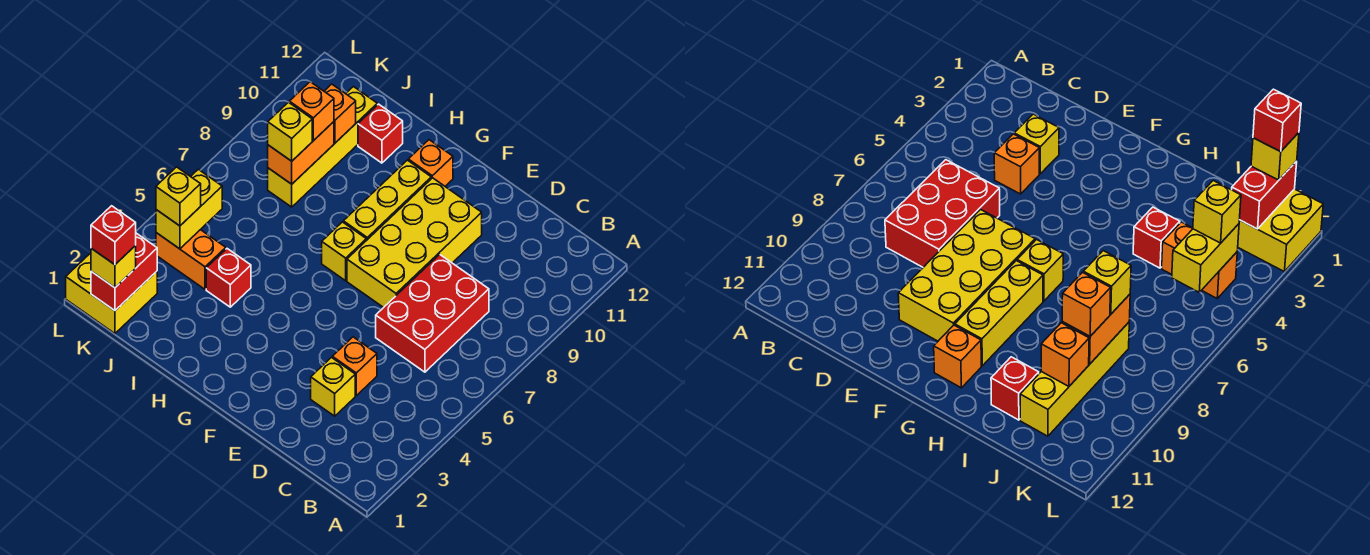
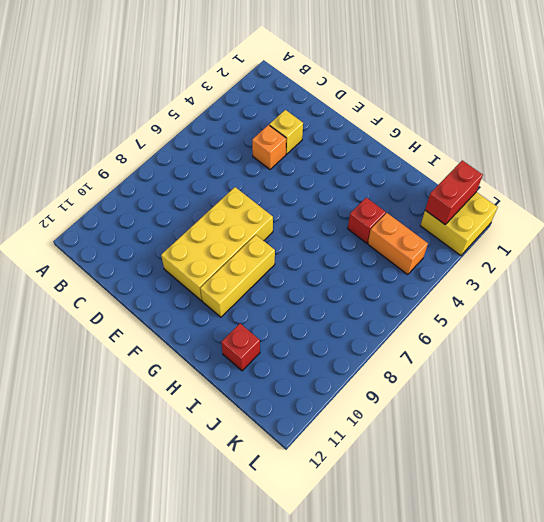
none -> red brick C6:D8 level 1
none -> yellow brick G7 level 1
none -> orange brick G11 level 1

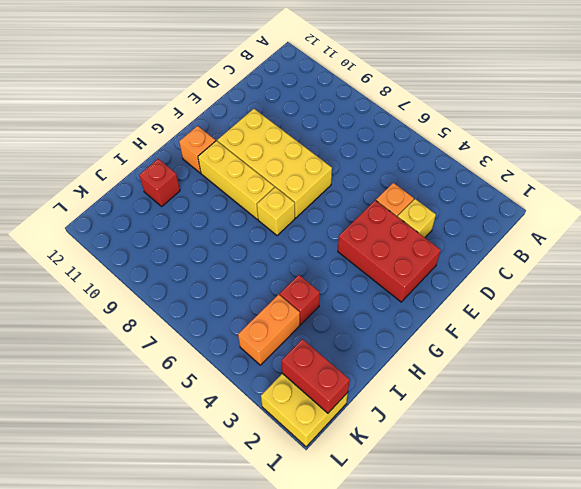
red brick E2:F4 level 1 -> red brick C6:D8 level 1
none -> yellow brick J8:J11 level 1
none -> orange brick J8:J9 level 2
none -> orange brick J10 level 2

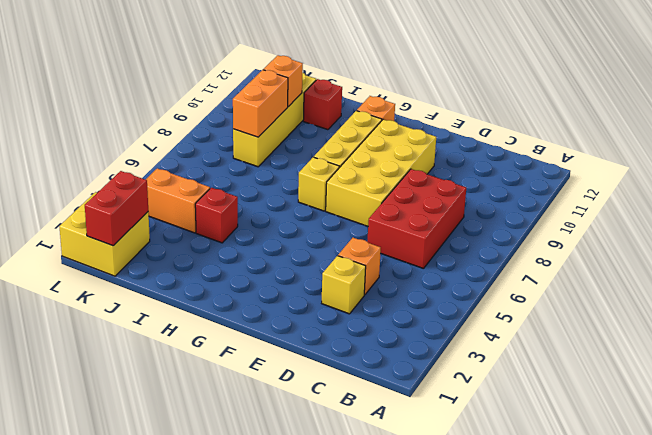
none -> yellow brick K4:K5 level 2
none -> yellow brick J8 level 3
none -> orange brick J9 level 3

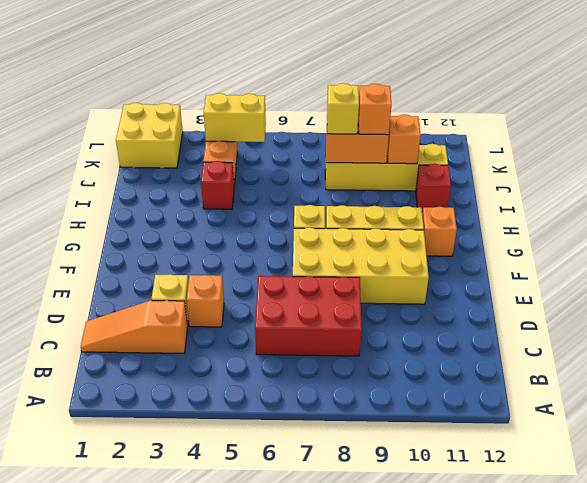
orange slope C1:C3 level 1 top 3 -> none
none -> red brick K1:K2 level 2
none -> yellow brick K1 level 3
none -> yellow brick K4 level 3

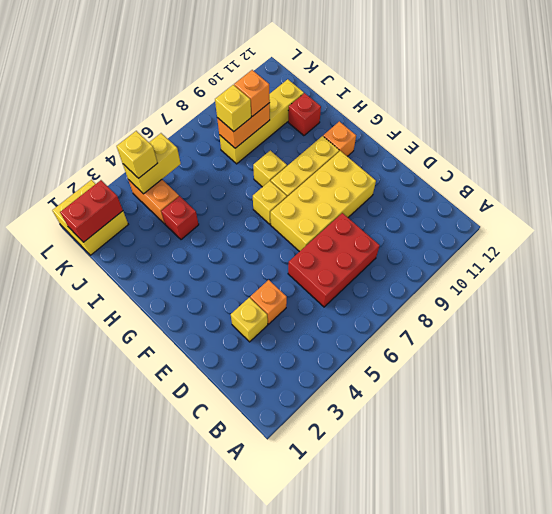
yellow brick H8 level 1 -> yellow brick K1 level 3
none -> orange brick J10 level 2
none -> red brick K1 level 4

